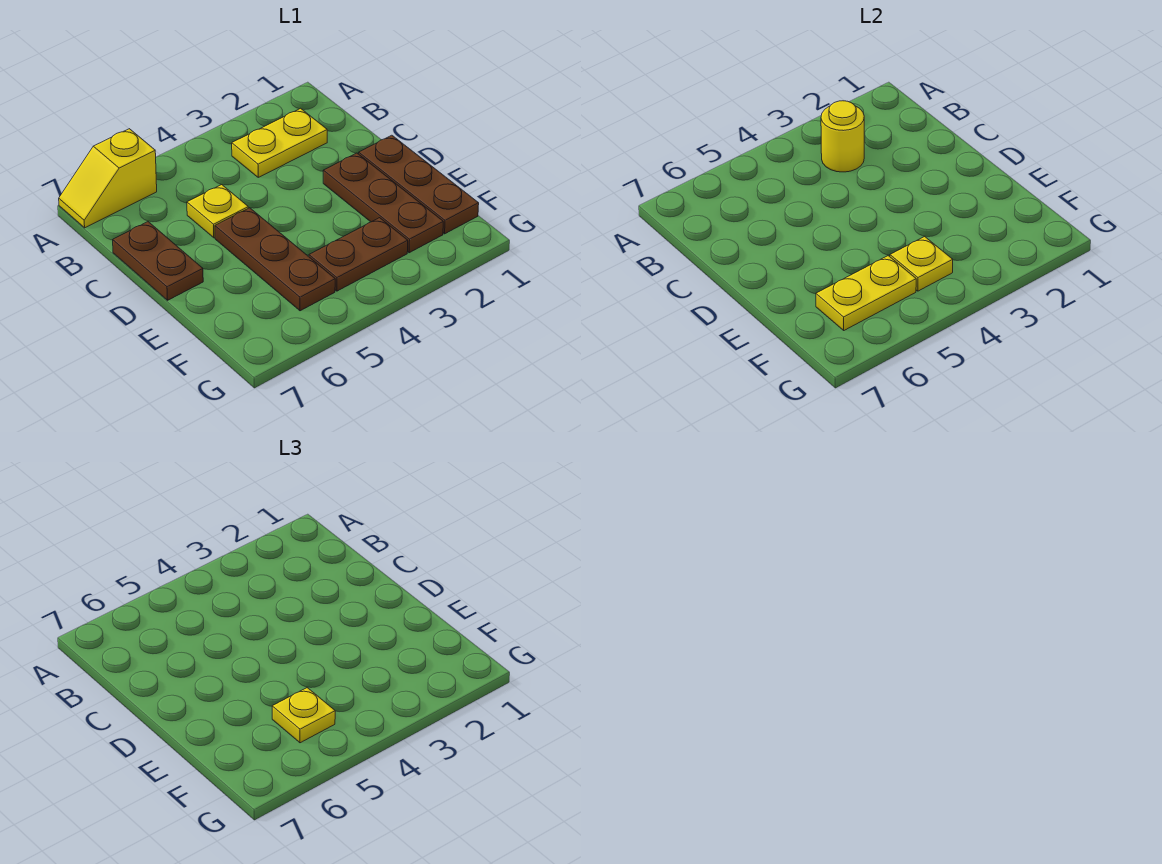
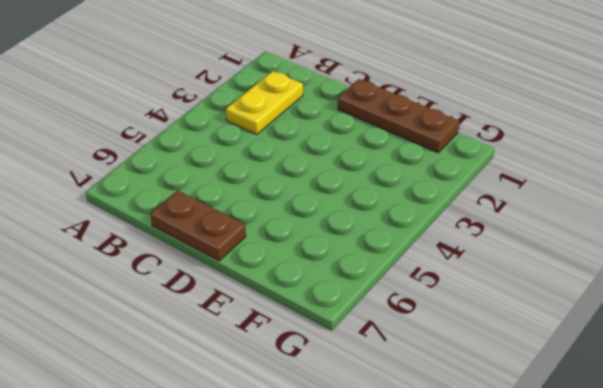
none -> yellow slope A6:A7 level 1 top 6
none -> yellow plate C5 level 1
none -> brown plate D2:F2 level 1

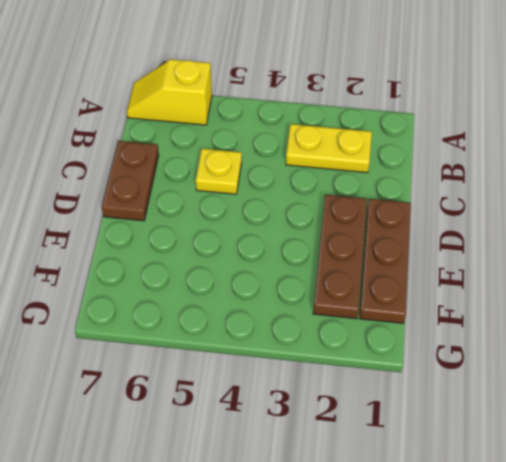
none -> brown plate D5:F5 level 1
none -> brown plate F3:F4 level 1
none -> yellow round brick B3 level 2

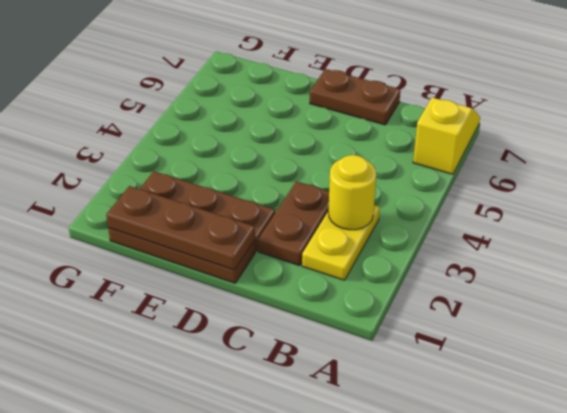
brown plate C2:C3 level 1 -> brown plate F3:F4 level 1
brown plate D1:F1 level 2 -> brown plate D5:F5 level 1
none -> yellow plate C5 level 1
none -> yellow plate F4 level 2
none -> yellow plate F5:F6 level 2

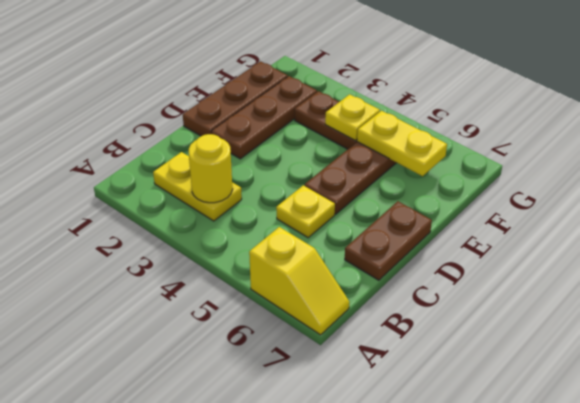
none -> yellow plate F5 level 3

